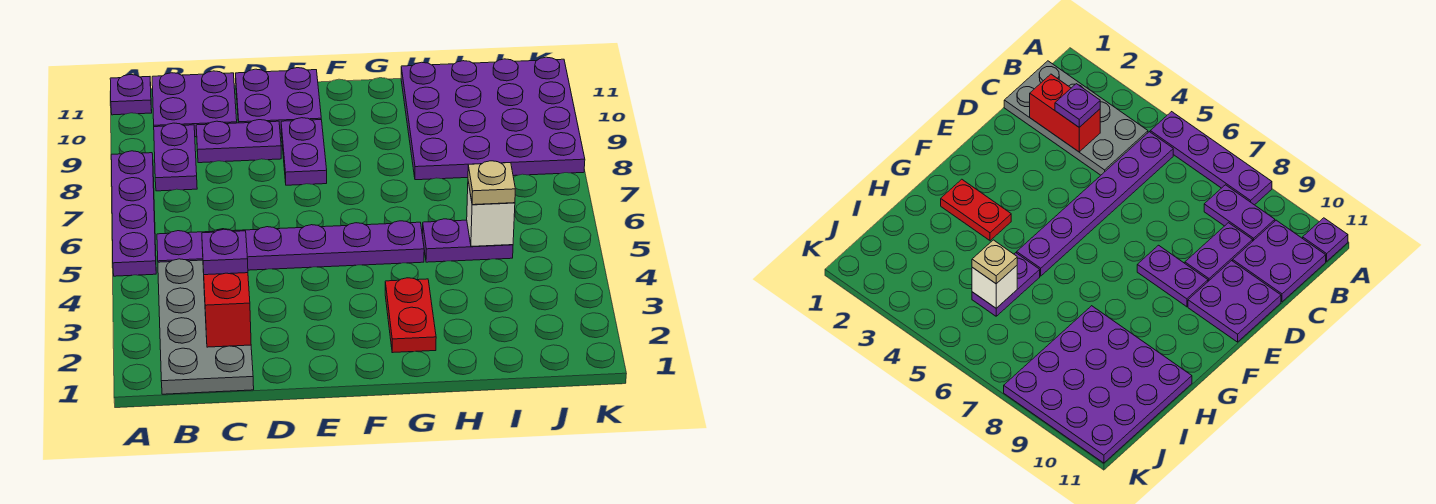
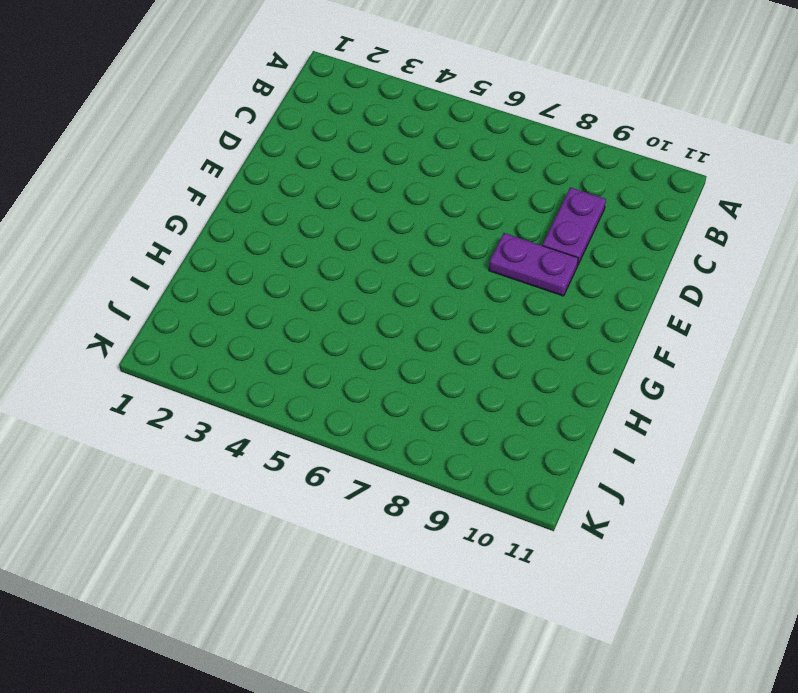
none -> purple plate A5:A8 level 1
none -> purple plate A11 level 1
none -> grey plate B1:C4 level 1

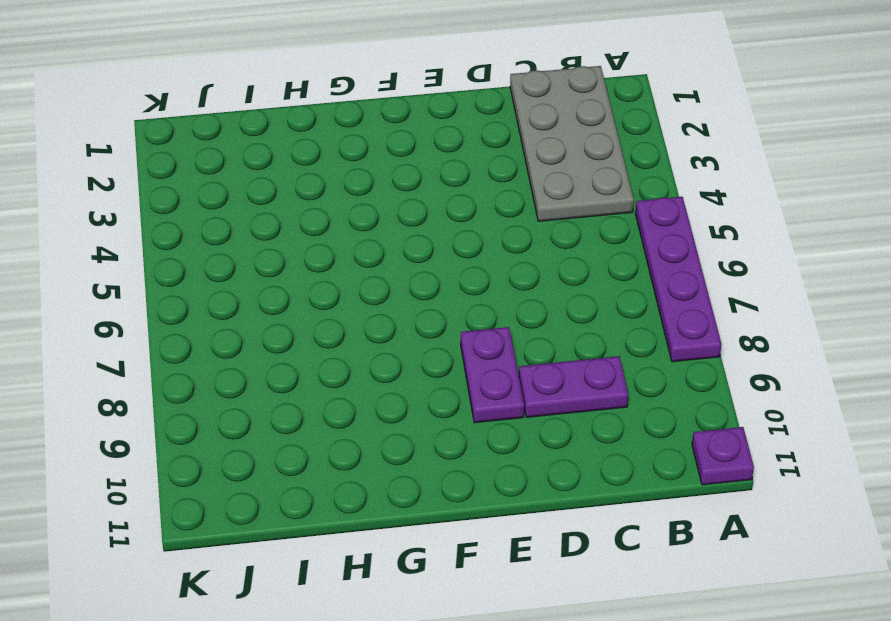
none -> purple plate B5:G5 level 1
none -> purple plate B8:B9 level 1
none -> purple plate B10:C11 level 1

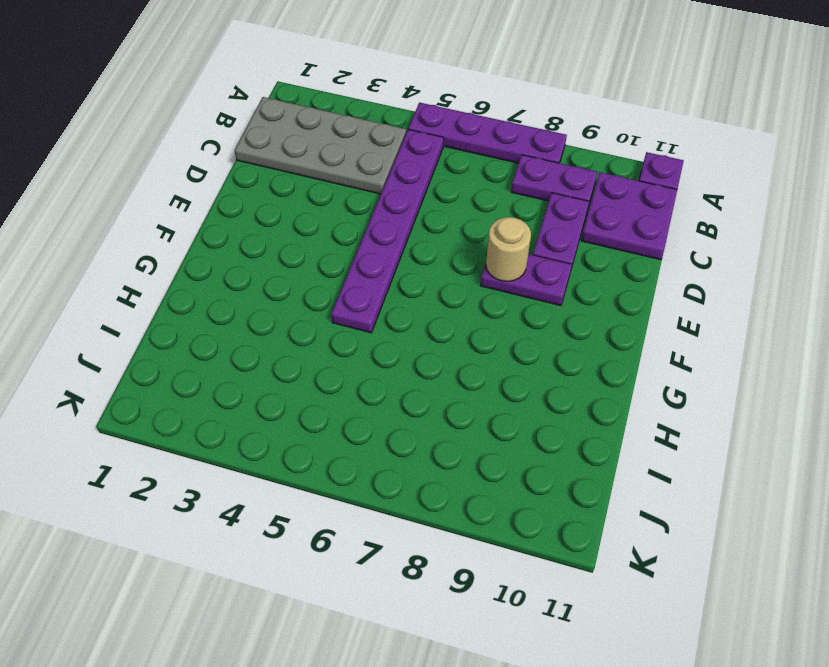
tan round brick E8 level 2 -> none
none -> purple plate D10:E11 level 1
none -> red plate G2:G3 level 1
none -> purple plate H5:I5 level 1

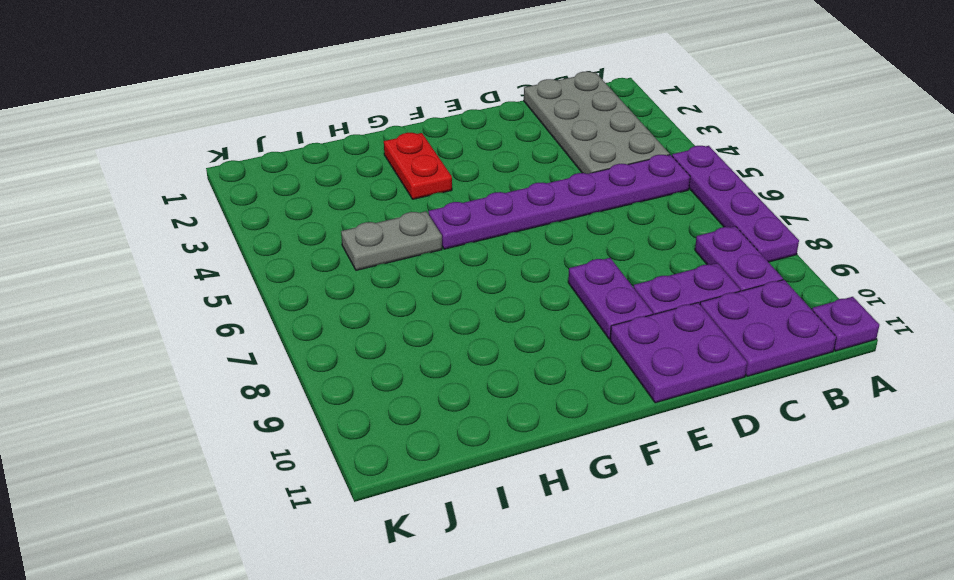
grey plate H5:I5 level 1 -> purple plate H5:I5 level 1
none -> purple plate H8:K11 level 1
none -> red brick C2:C3 level 2
none -> white brick I5 level 2

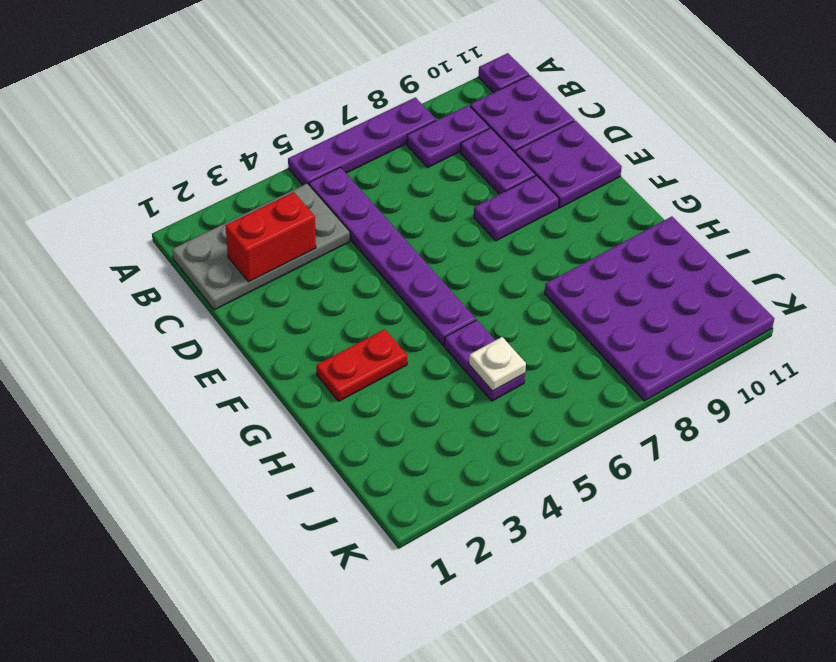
white plate I5 level 2 -> white brick I5 level 2
none -> purple plate C3 level 3
none -> tan plate I5 level 3

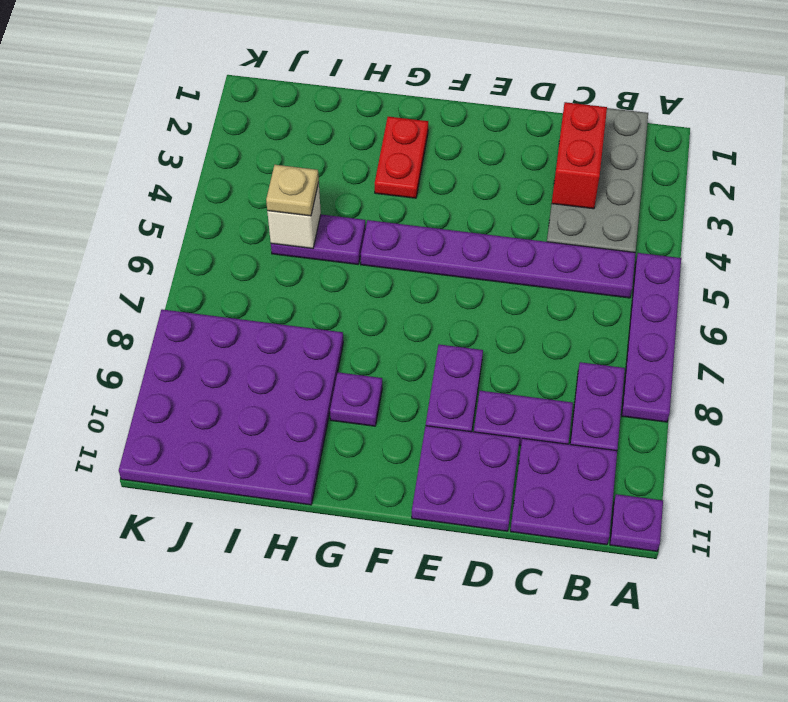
purple plate G9 level 1 -> purple plate C3 level 3

